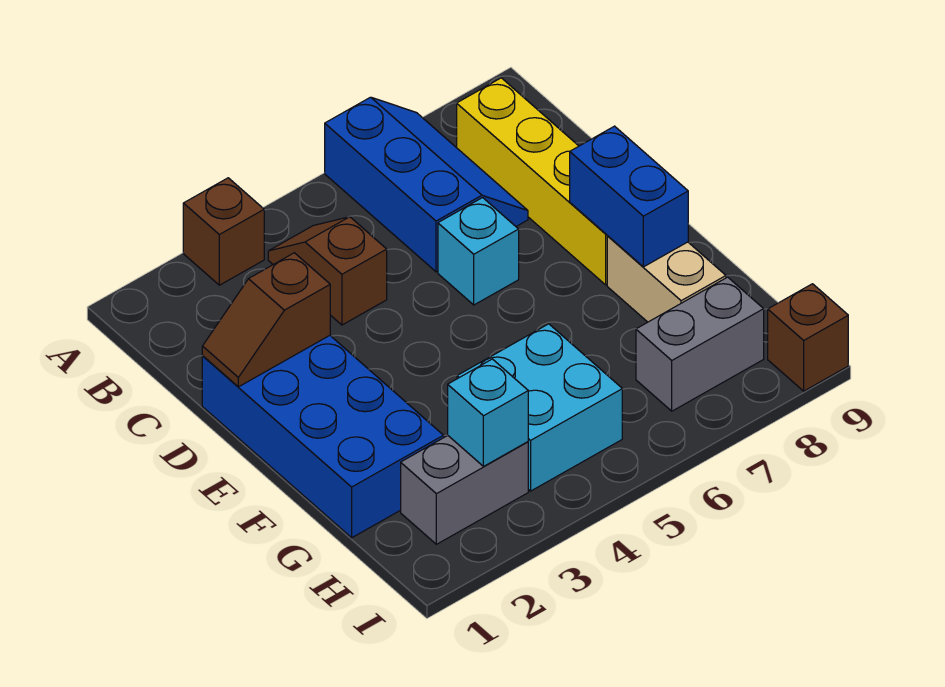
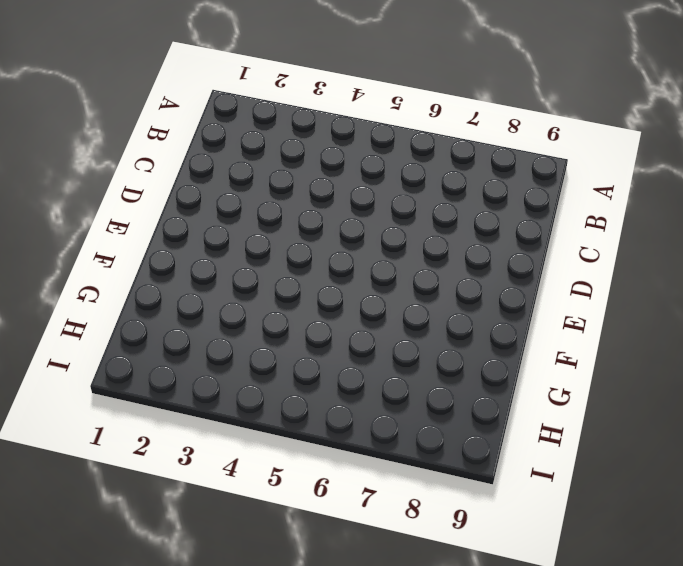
none -> brown brick A3 level 1
none -> blue slope A6:C7 level 1 top 6
none -> brown slope B4:C4 level 1 top C

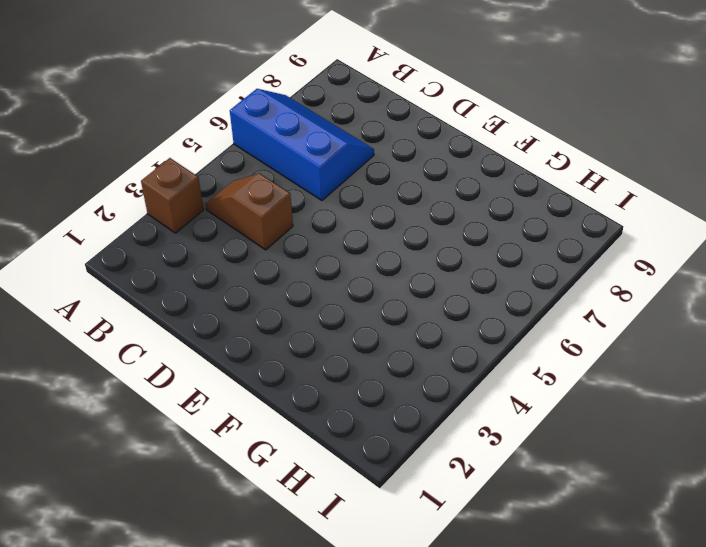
none -> yellow brick B8:E8 level 1
none -> blue brick D1:G2 level 1
none -> cyan brick D6 level 1

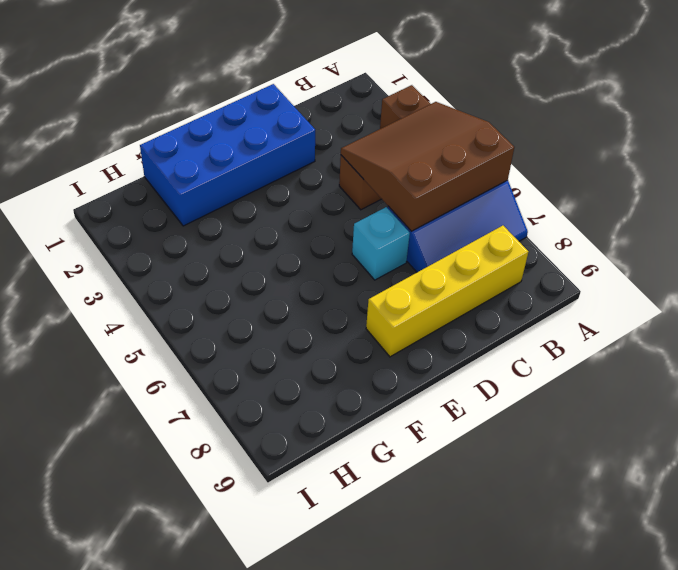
brown slope A4:C6 level 2 top 6 -> none
none -> tan brick F8:G8 level 1
none -> cyan brick G4:H5 level 1
none -> grey brick H2:H3 level 1

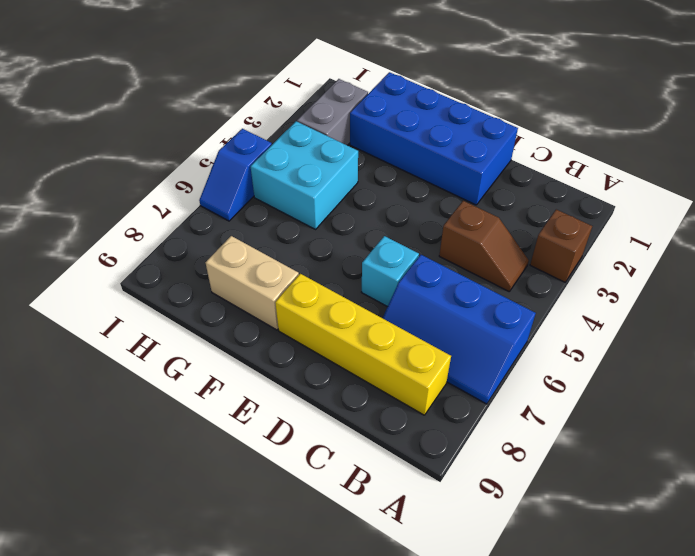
blue slope I5:I6 level 1 top 5 -> none
none -> grey brick H7:H8 level 1
none -> brown brick I9 level 1
none -> brown slope D1:D2 level 2 top 2

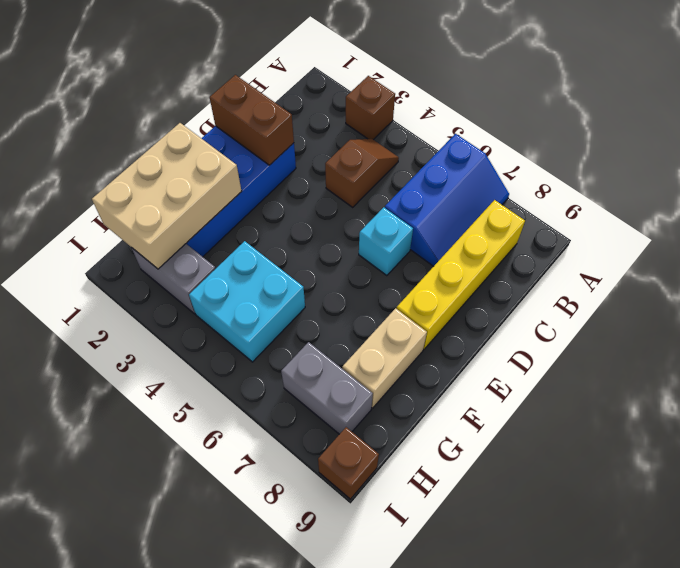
brown brick D1:D2 level 2 -> brown slope D1:D2 level 2 top 2
tan brick F1:H2 level 2 -> none
none -> blue brick E8:F8 level 2
none -> cyan brick H3 level 2

